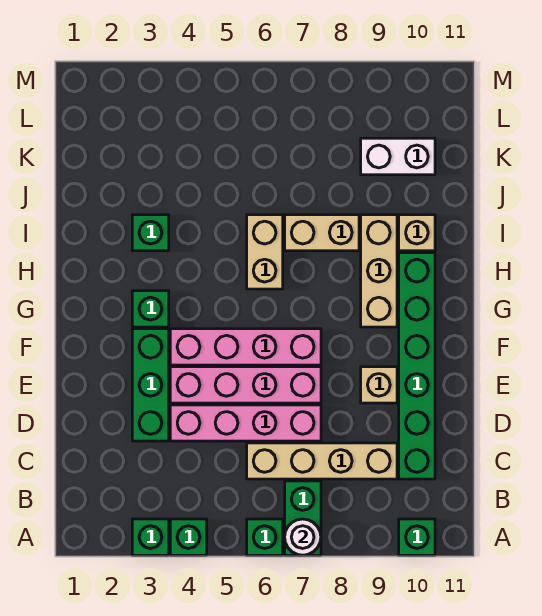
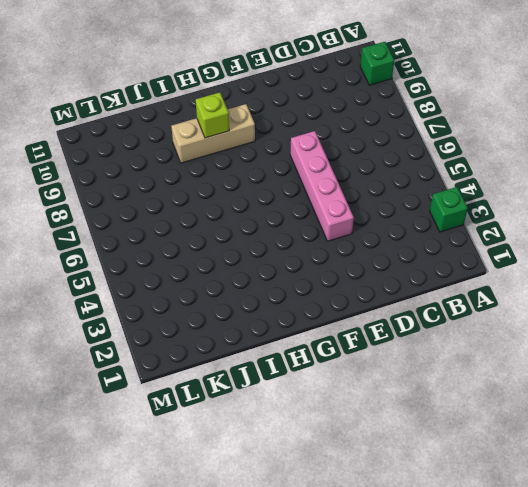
lime brick H9 level 2 -> none
none -> green brick A4 level 1
none -> green brick A6 level 1
none -> green brick A7:B7 level 1

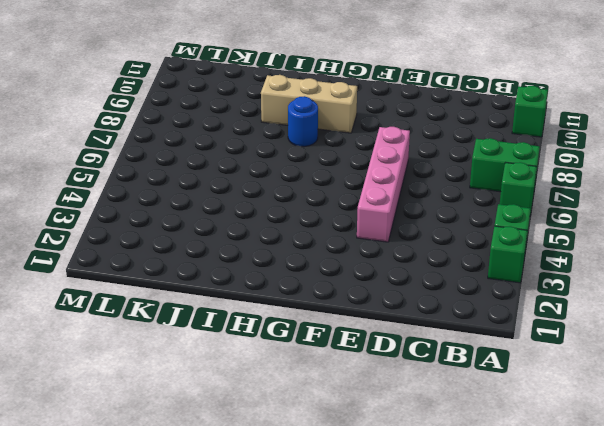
blue round brick H8 level 1 -> none
none -> tan brick C6:C9 level 1
none -> green brick C10:H10 level 1
none -> green brick D3:F3 level 1

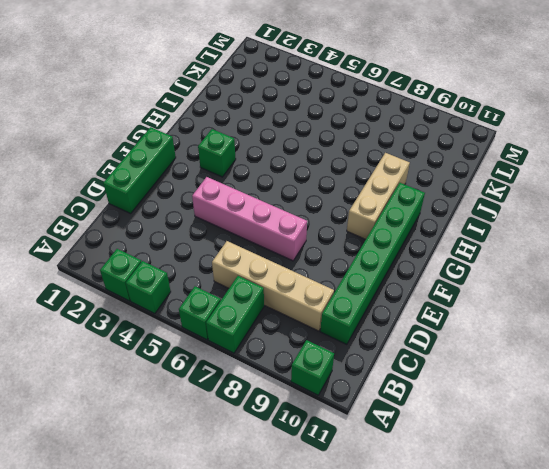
green brick D1:F1 level 1 -> green brick D3:F3 level 1
none -> pink brick D4:D7 level 1
none -> tan brick E9 level 1
none -> pink brick F4:F7 level 1

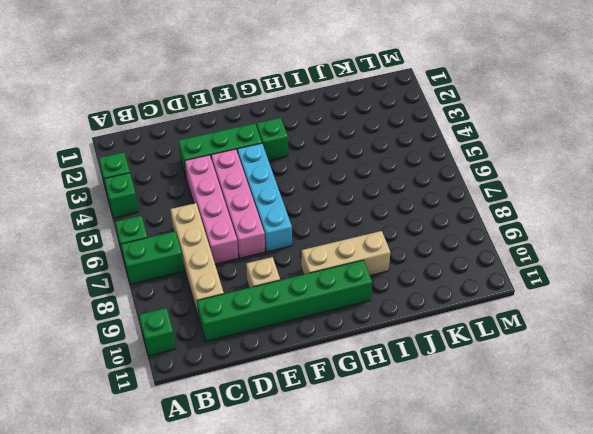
cyan brick F4:F7 level 1 -> pink brick F4:F7 level 1
none -> tan brick H6:I6 level 1
none -> green brick I3 level 1
none -> tan brick I7:I8 level 1

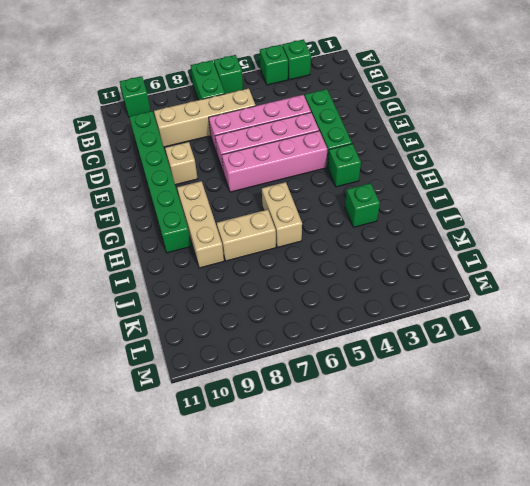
none -> tan brick I10 level 1
none -> white brick K9:K10 level 1
none -> white round brick A7 level 2

